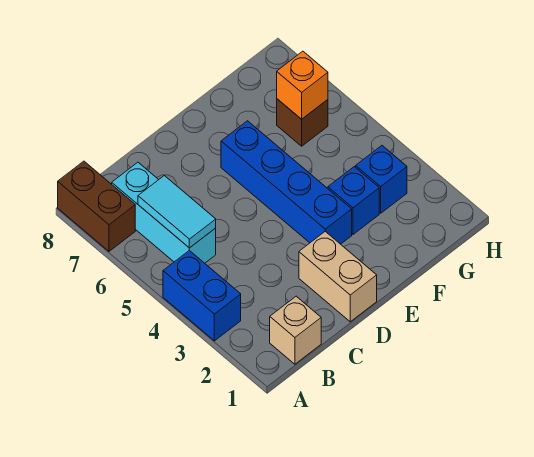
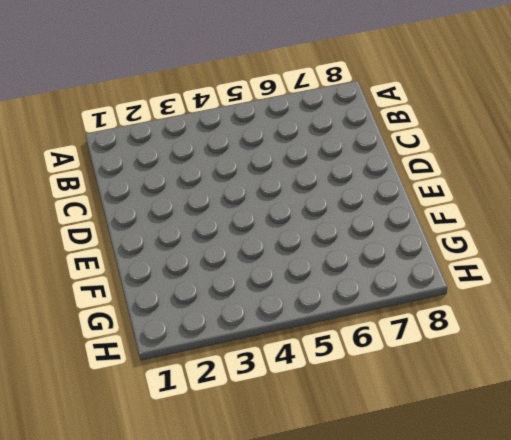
none -> blue brick A3:A4 level 1
none -> brown brick A7:A8 level 1

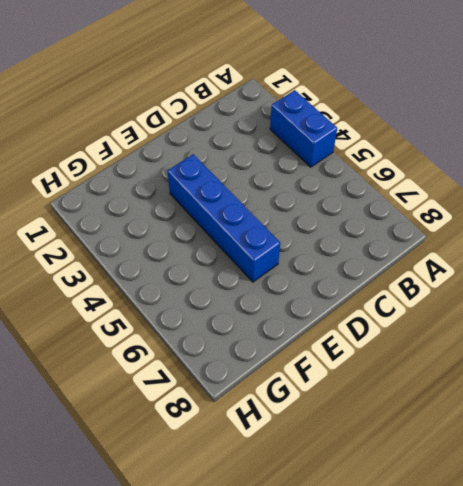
none -> brown brick A7:A8 level 1
none -> tan brick B1 level 1

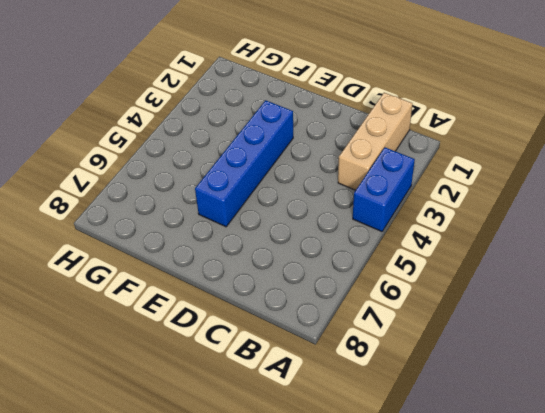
tan brick B1:B3 level 1 -> tan brick B1 level 1
none -> brown brick A7:A8 level 1
none -> cyan brick B5:B7 level 1

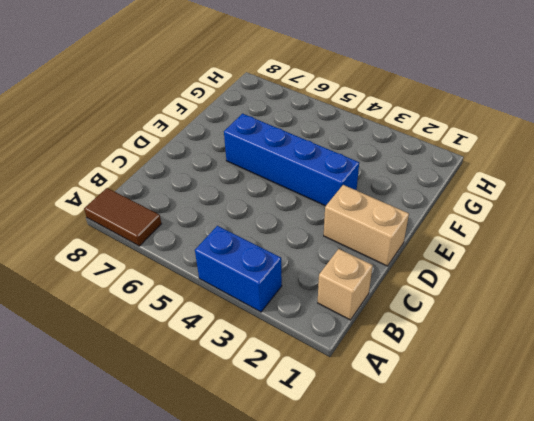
brown tile A7:A8 level 1 -> brown brick A7:A8 level 1
none -> cyan brick B5:B7 level 1
none -> blue brick F3 level 1

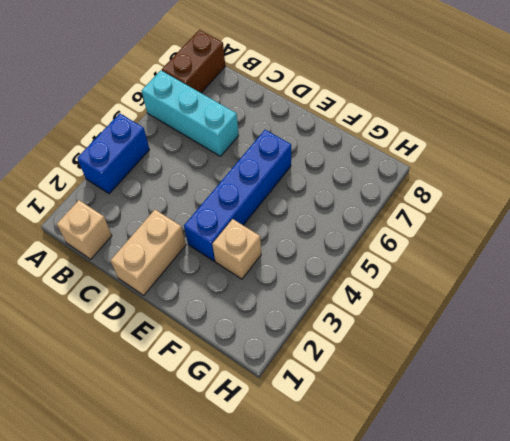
cyan brick A6:C6 level 1 -> cyan brick B5:B7 level 1
tan brick F3 level 1 -> blue brick F3 level 1
none -> blue brick G3 level 1
none -> brown brick G6 level 1

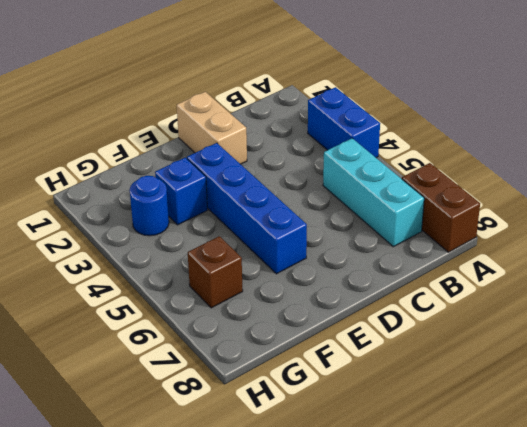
blue round brick G3 level 1 -> blue brick G3 level 1
none -> tan brick B1 level 1
none -> cyan tile B5:B6 level 2

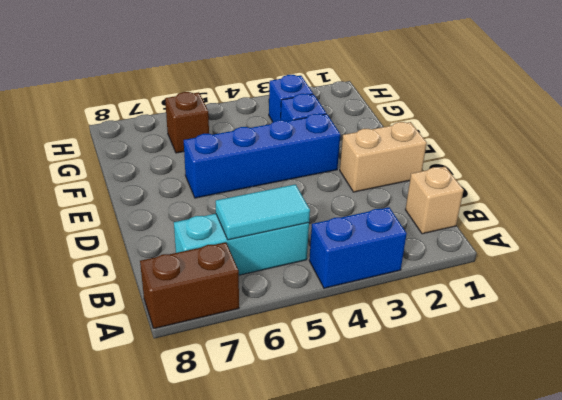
none -> orange brick G6 level 2

